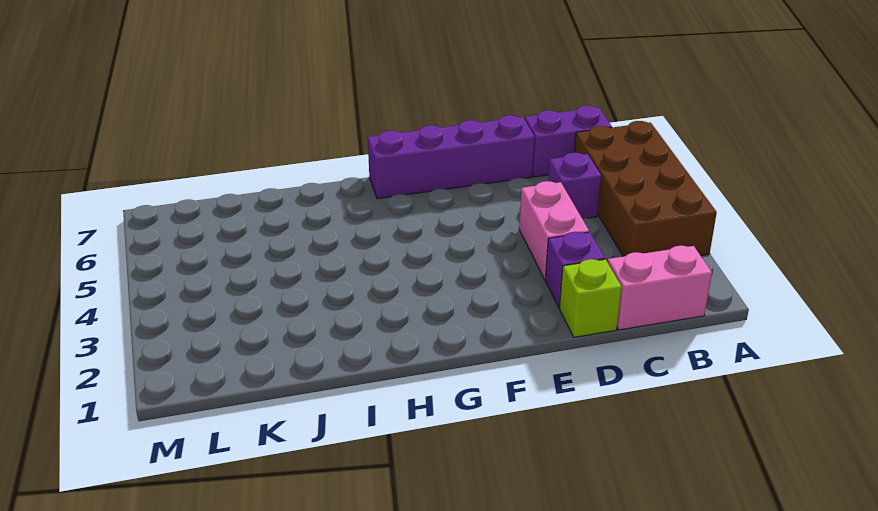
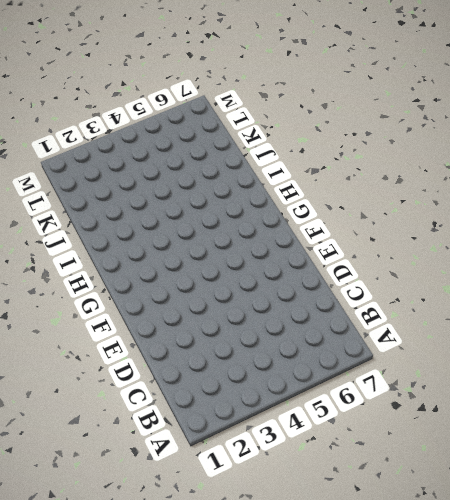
none -> brown brick A3:B6 level 1
none -> pink brick B1:C1 level 1

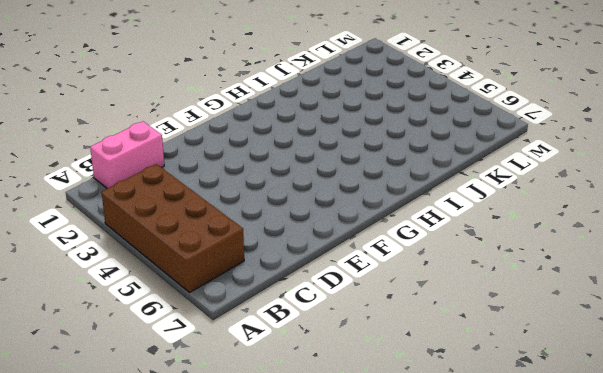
none -> purple brick B7:C7 level 1
none -> purple brick C5 level 1

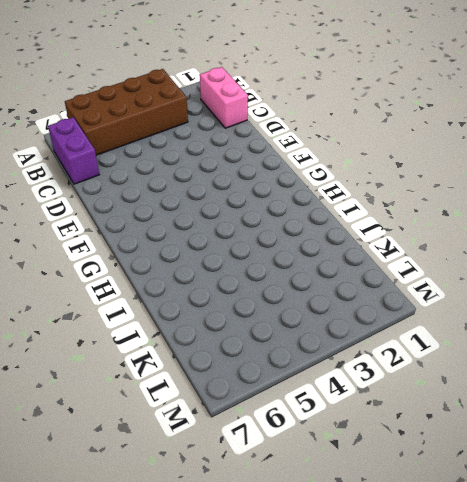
none -> purple brick C5 level 1
none -> lime brick D1 level 1

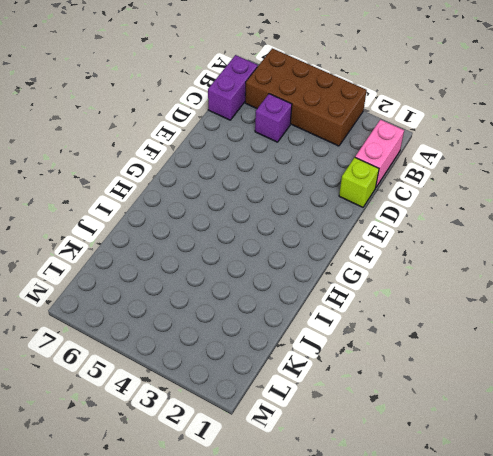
none -> purple brick D2 level 1
none -> pink brick D3:D4 level 1

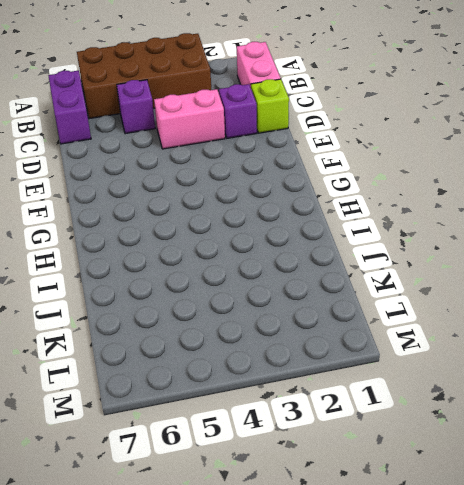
none -> purple brick D7:G7 level 1

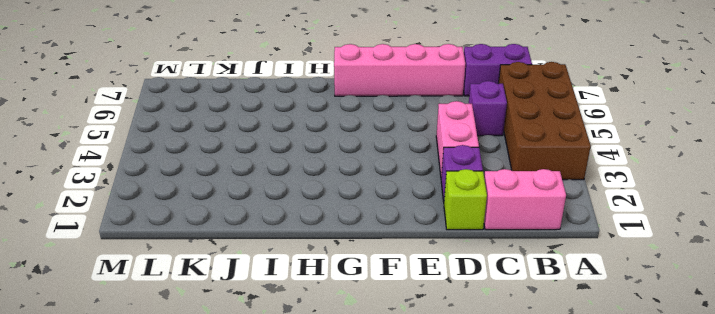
pink brick D7:G7 level 1 -> purple brick D7:G7 level 1

